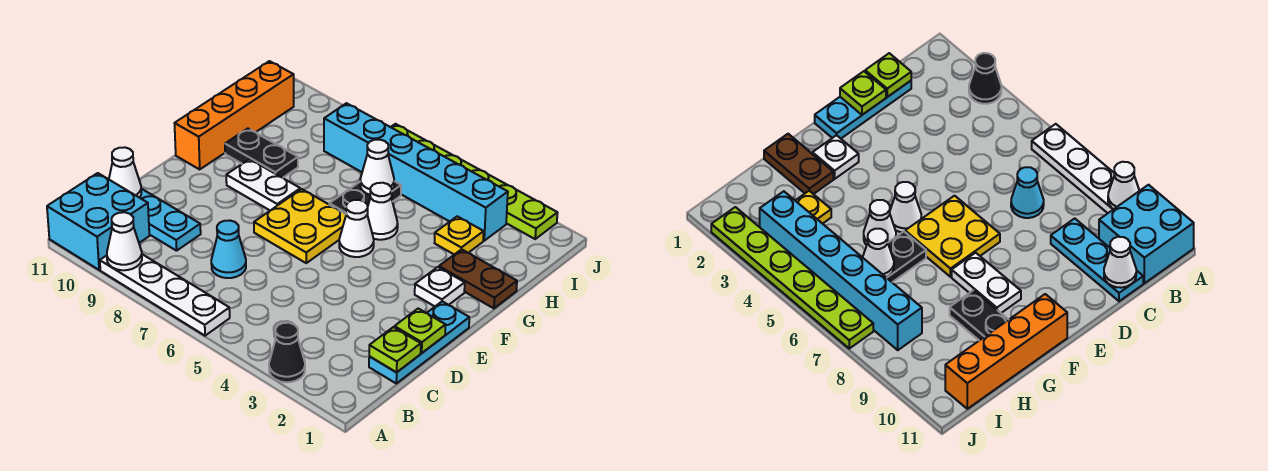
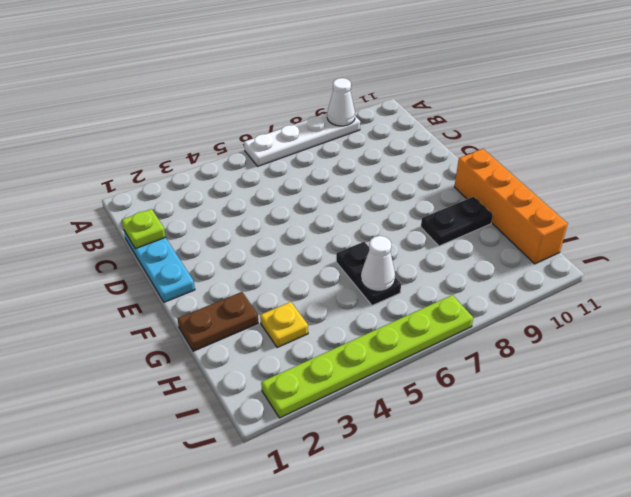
none -> black cone A3 level 1
none -> cyan brick A10:B11 level 1
none -> cyan cone C7 level 1

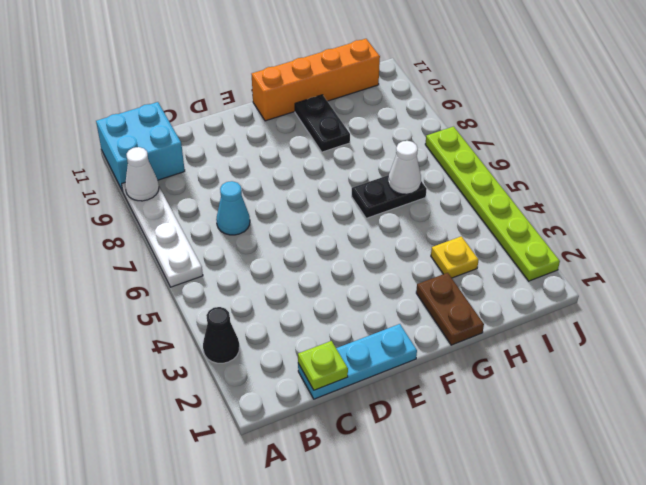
none -> cyan plate C9:C11 level 1
none -> yellow plate E6:F7 level 1
none -> white plate F2 level 1

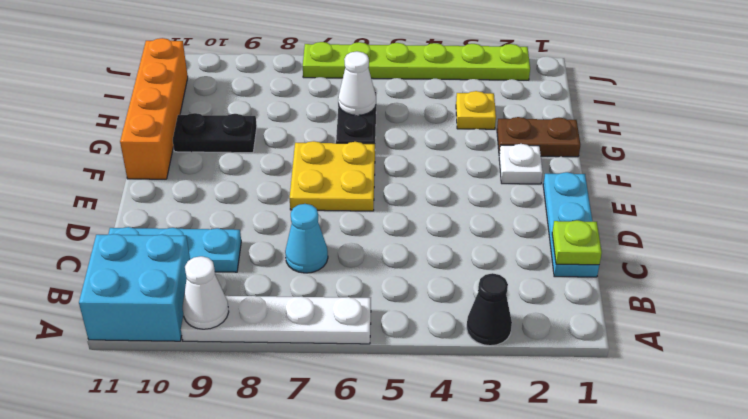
none -> white cone F5 level 1
none -> white plate F8:F9 level 1
none -> white cone G5 level 1

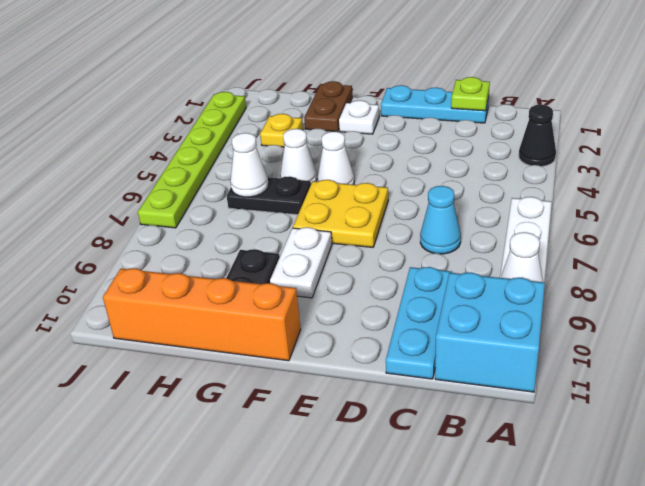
none -> cyan brick I3:I8 level 1
none -> white cone C11 level 2
none -> lime plate D1 level 2

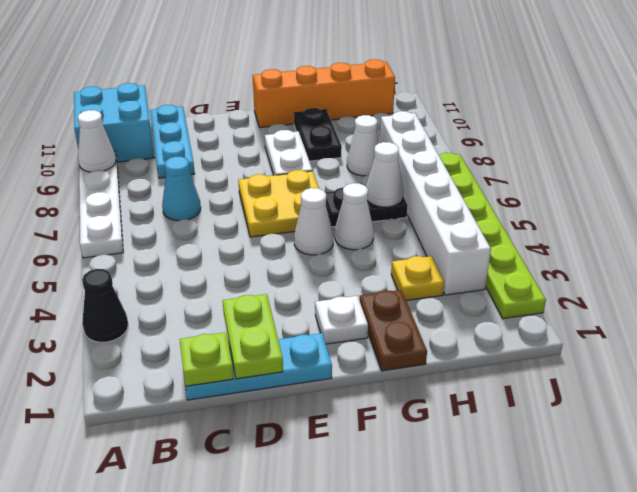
lime plate D1:D2 level 2 -> lime plate D1 level 2
white cone H8 level 1 -> white cone C11 level 2
white brick I3:I8 level 1 -> cyan brick I3:I8 level 1

